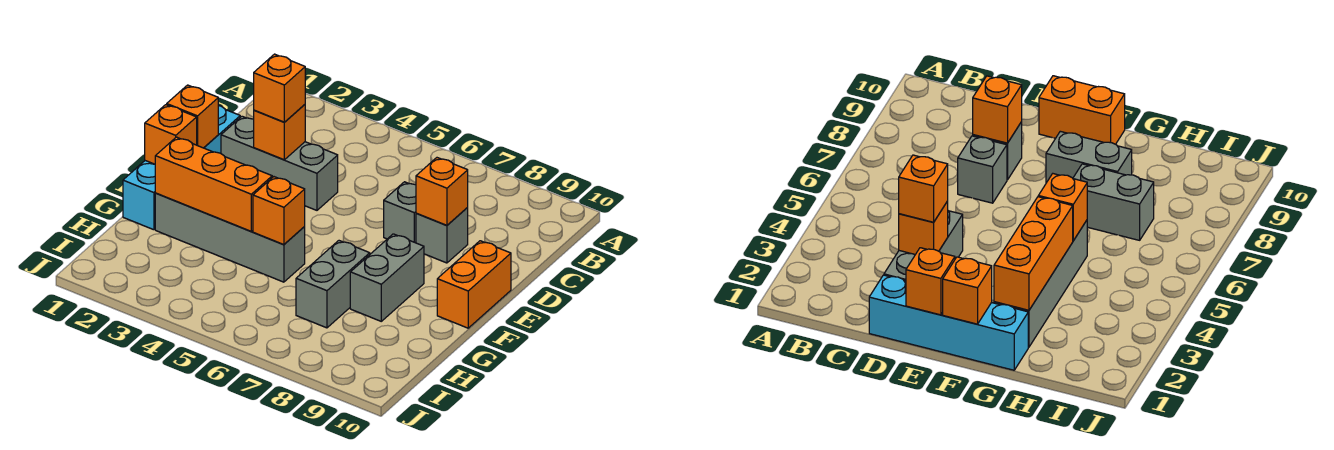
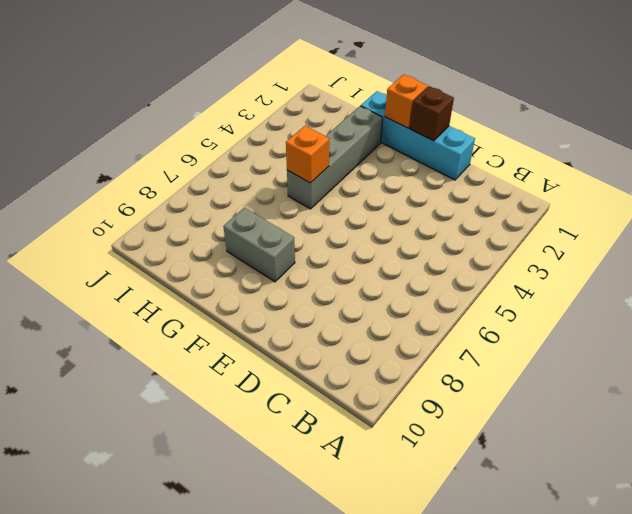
brown brick E1 level 2 -> orange brick E1 level 2
none -> grey brick D2:D4 level 1
none -> grey brick D7 level 1
none -> grey brick D8 level 1

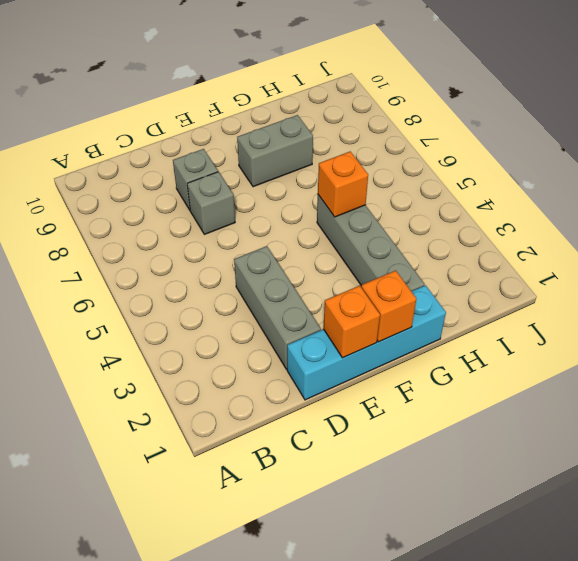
none -> orange brick E10:F10 level 1
none -> grey brick G7:H7 level 1
none -> orange brick D3 level 2

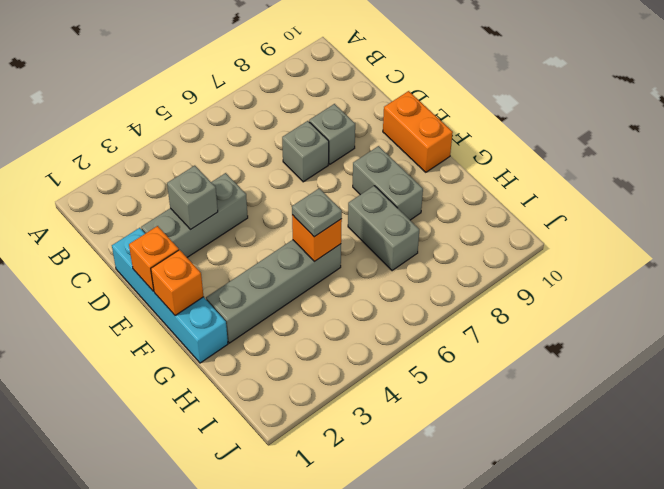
grey brick D3 level 2 -> orange brick D3 level 2
grey plate G5 level 3 -> none
none -> orange brick D8 level 2
none -> orange brick G2:G4 level 2
none -> orange brick D3 level 3

